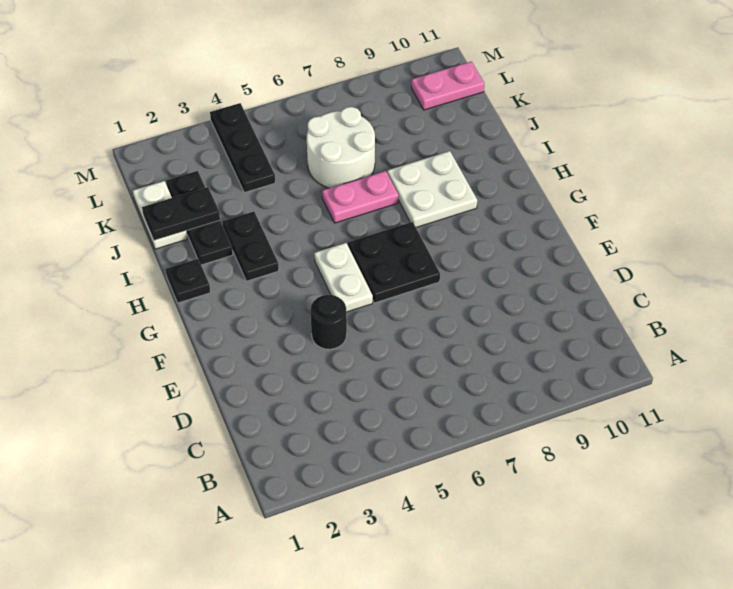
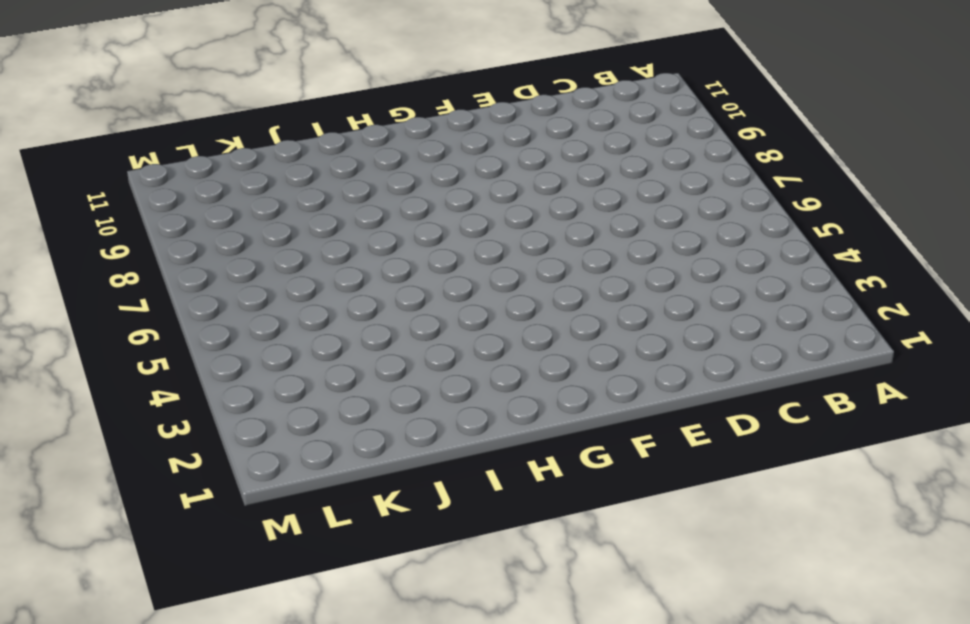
none -> black round brick E4 level 1
none -> white plate F5:G5 level 1
none -> black plate F6:G7 level 1

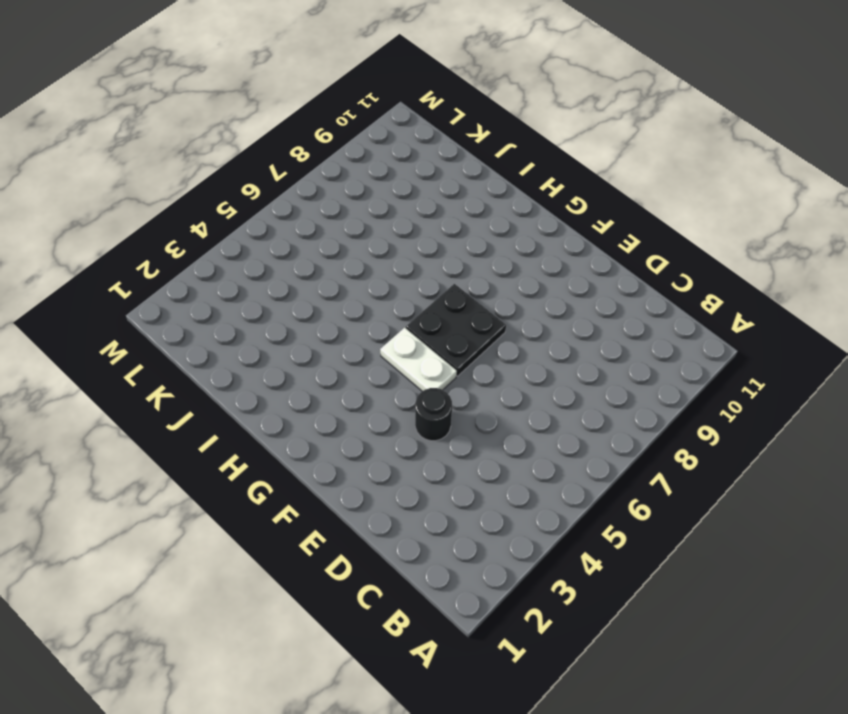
none -> black plate H1 level 1
none -> black plate H3:I3 level 1
none -> white plate H8:I9 level 1

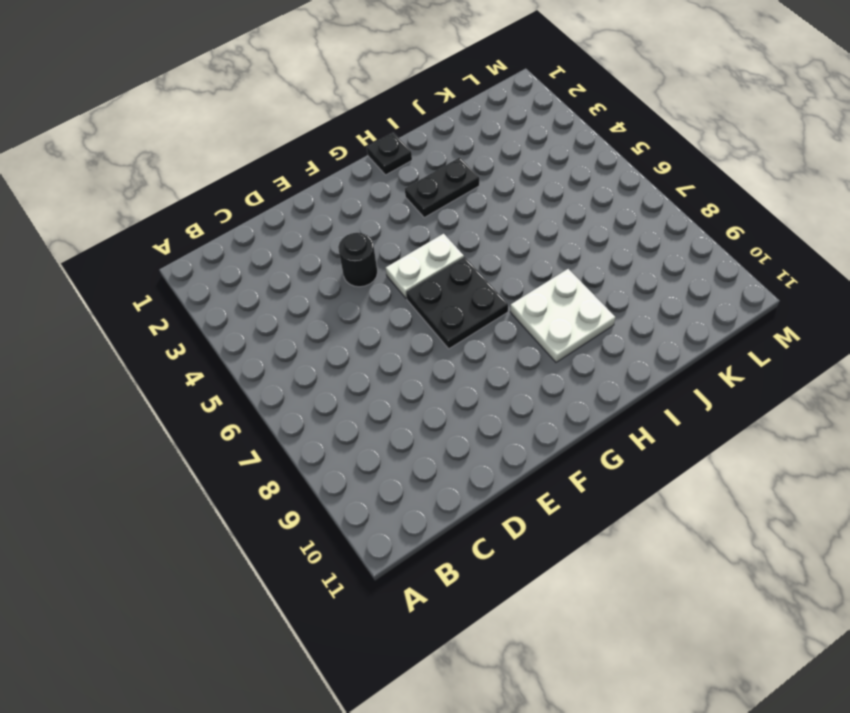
none -> black plate I2:K2 level 1
none -> pink plate I6:I7 level 1
none -> white plate J1:K1 level 1

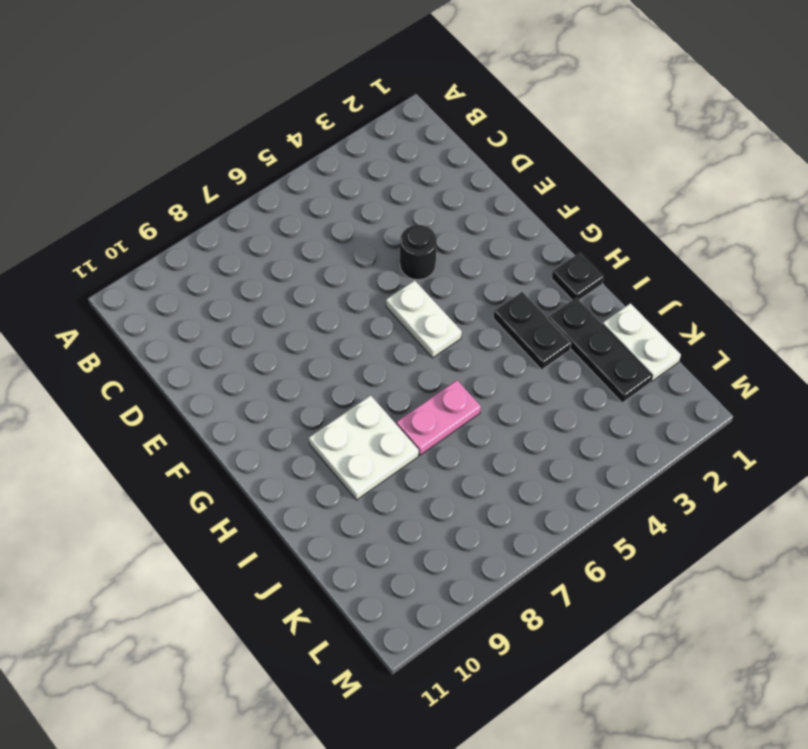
none -> black plate F6:G7 level 1
none -> white round brick J6:K7 level 1
none -> black plate K4:M4 level 1

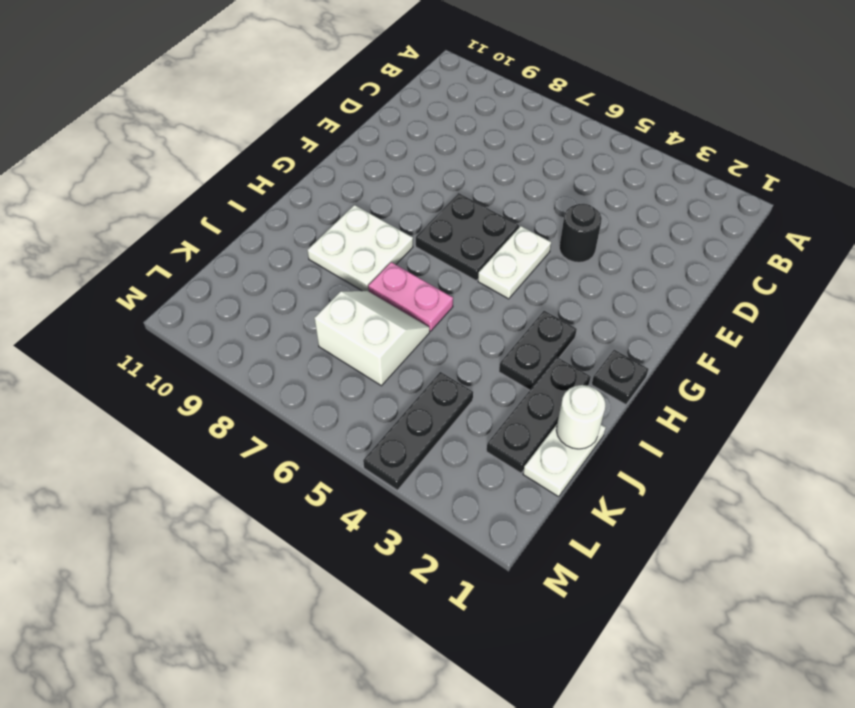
white round brick J1 level 2 -> black plate J1:J2 level 2
white slope J6:K7 level 1 top K -> white round brick J6:K7 level 1
none -> pink plate L10:L11 level 1

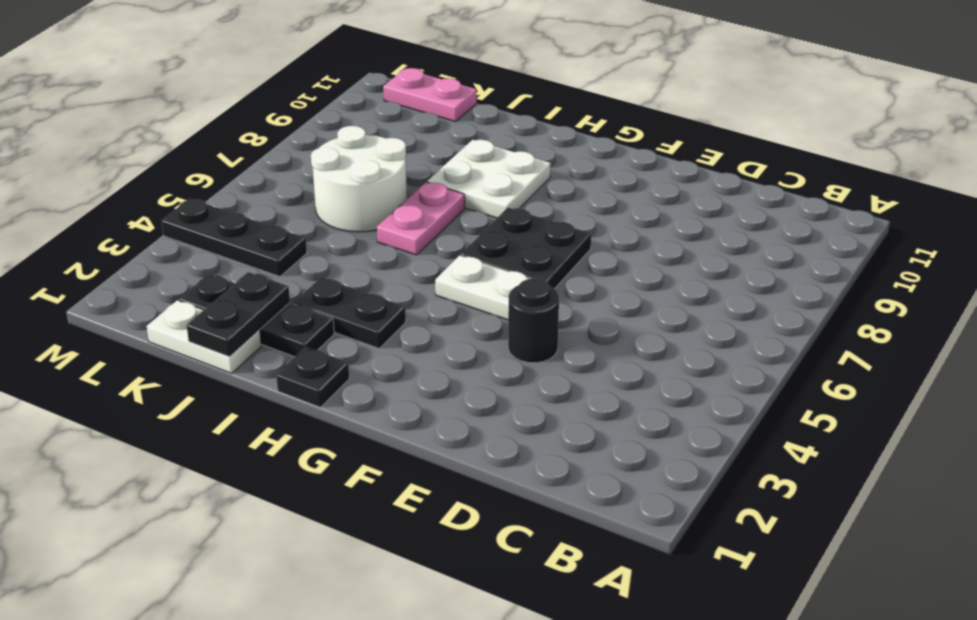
pink plate K11:L11 level 1 -> pink plate L10:L11 level 1

